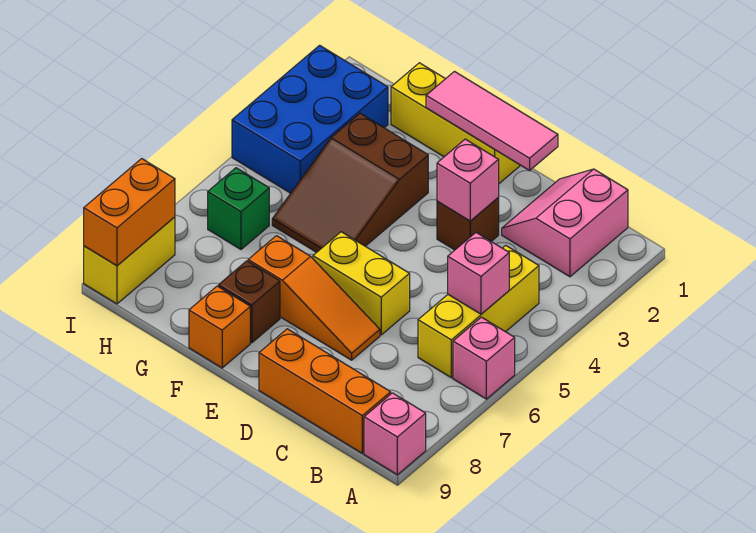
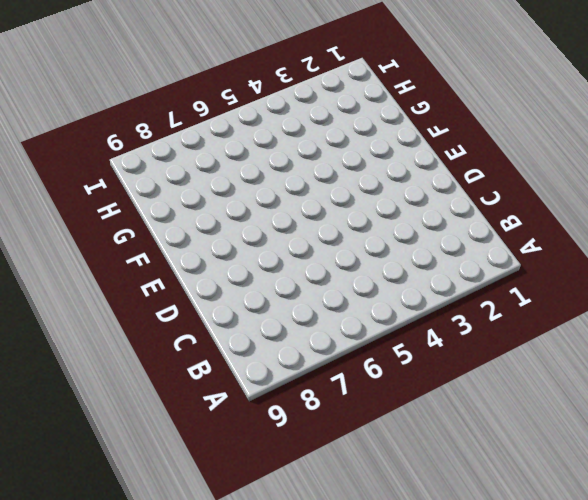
none -> pink brick A6 level 1
none -> pink brick A9 level 1
none -> pink slope B1:C2 level 1 top B

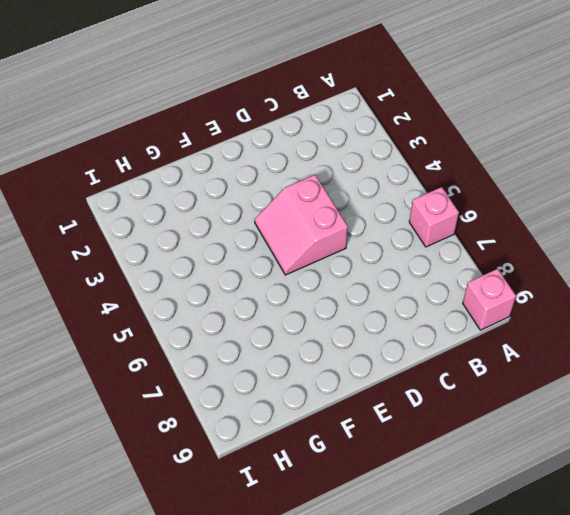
pink slope D4:E5 level 1 top D -> pink slope B1:C2 level 1 top B
none -> yellow brick B4:B6 level 1
none -> orange brick B9:D9 level 1
none -> brown brick D3 level 1

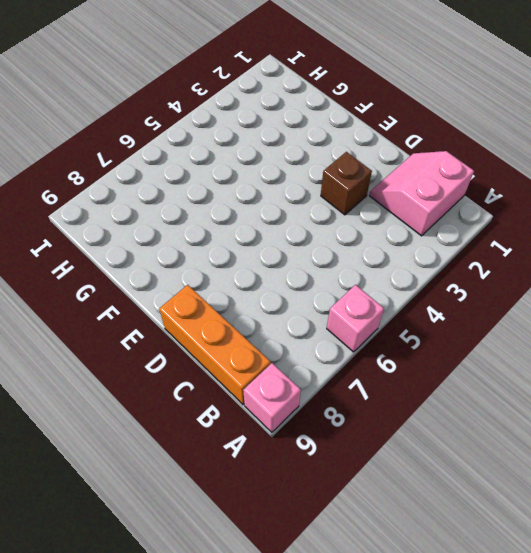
none -> yellow brick B4:B6 level 1
none -> yellow brick D6:E6 level 1
none -> orange slope D7:F7 level 1 top F

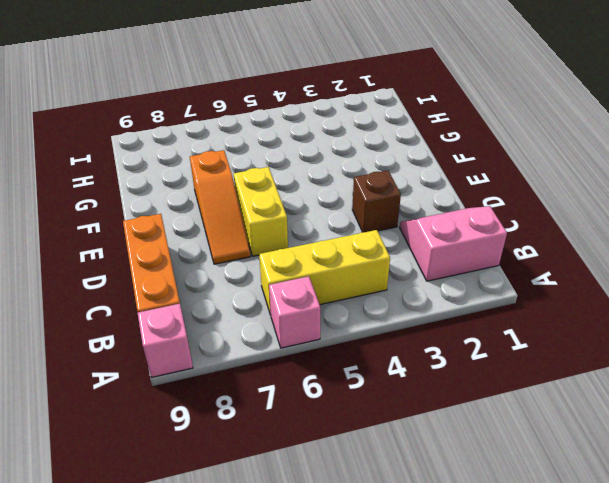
none -> yellow brick E1:G1 level 1
none -> brown slope F3:G5 level 1 top 3
none -> brown brick F8 level 1

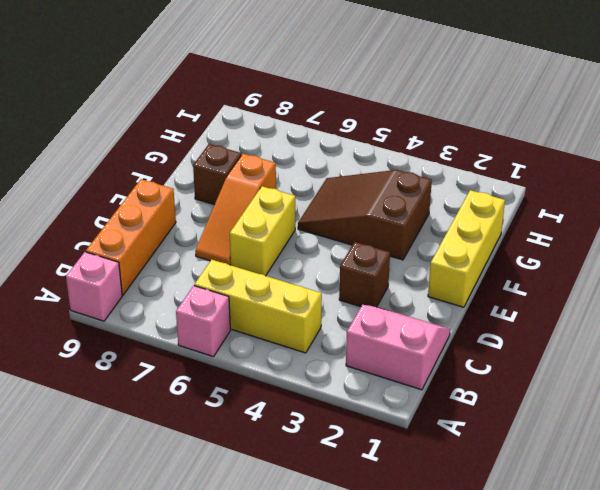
none -> orange brick F9 level 1
none -> blue brick H2:I4 level 1
none -> green brick H6 level 1

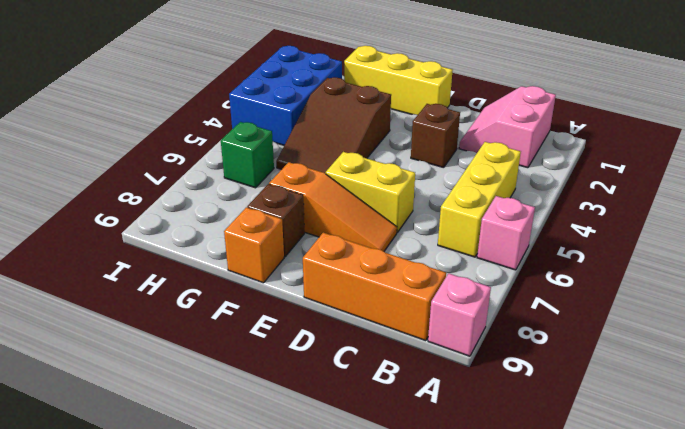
none -> yellow brick I8:I9 level 1
none -> pink brick B5 level 2
none -> pink tile D1:F1 level 2

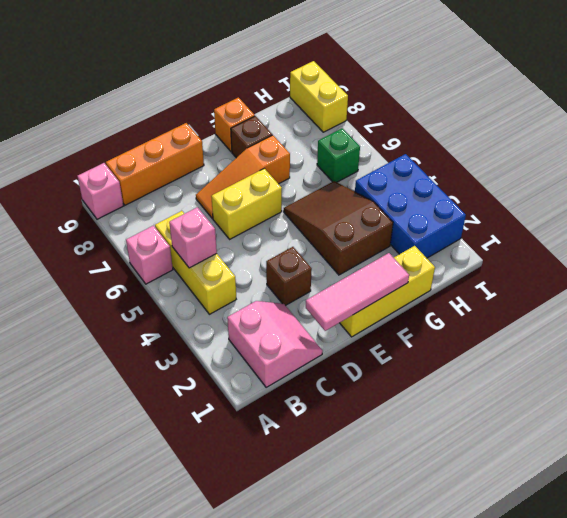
none -> pink brick D3 level 2
none -> orange brick I8:I9 level 2

